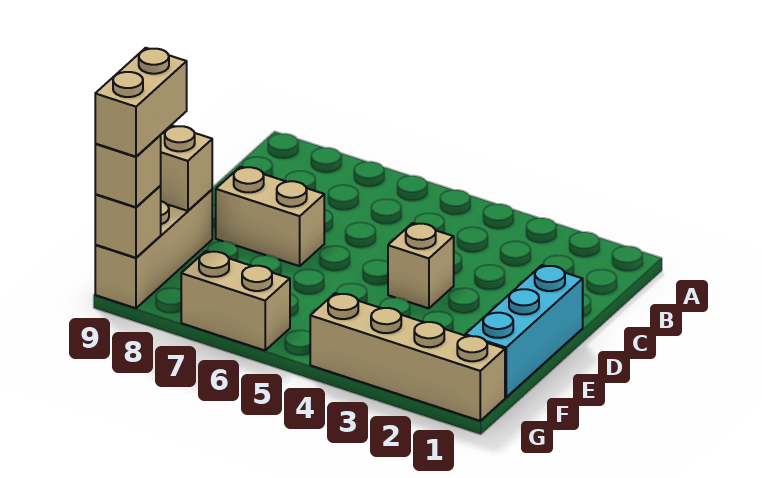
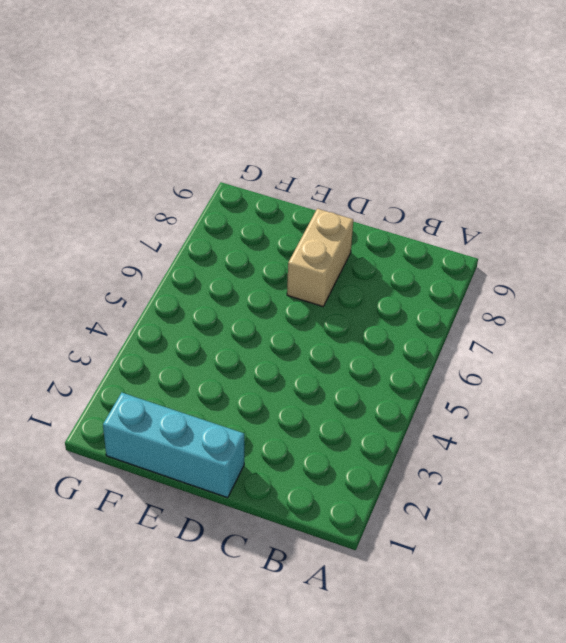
none -> tan brick D4 level 1
none -> tan brick E9:G9 level 1

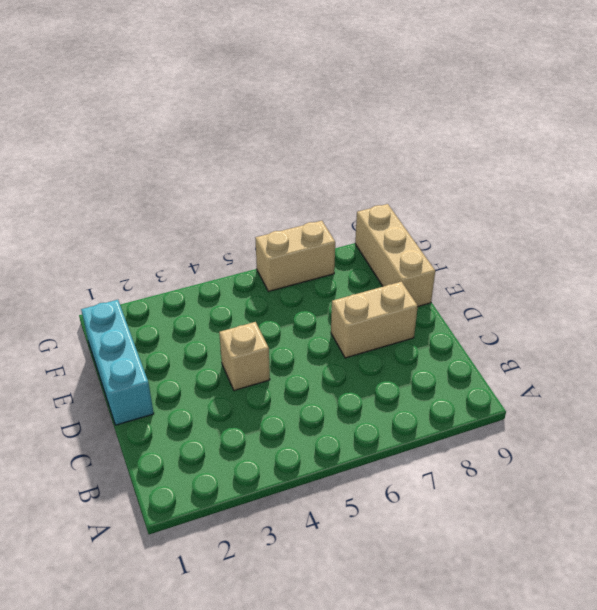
none -> tan brick G1:G4 level 1
none -> tan brick E9 level 2

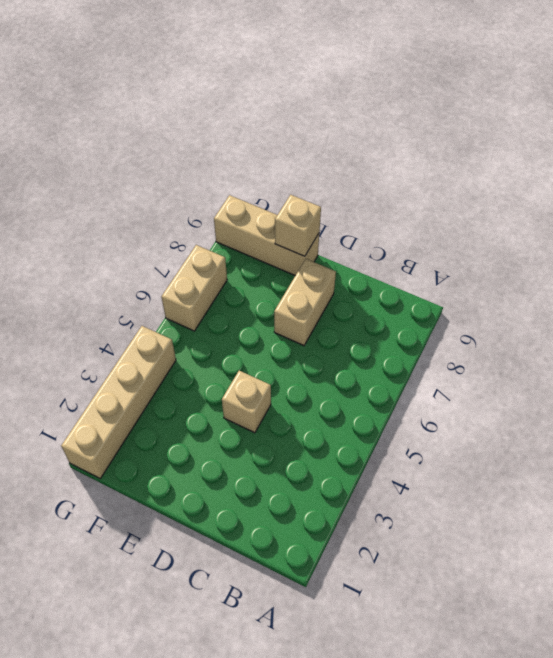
none -> cyan brick D1:F1 level 1
none -> tan brick G9 level 2

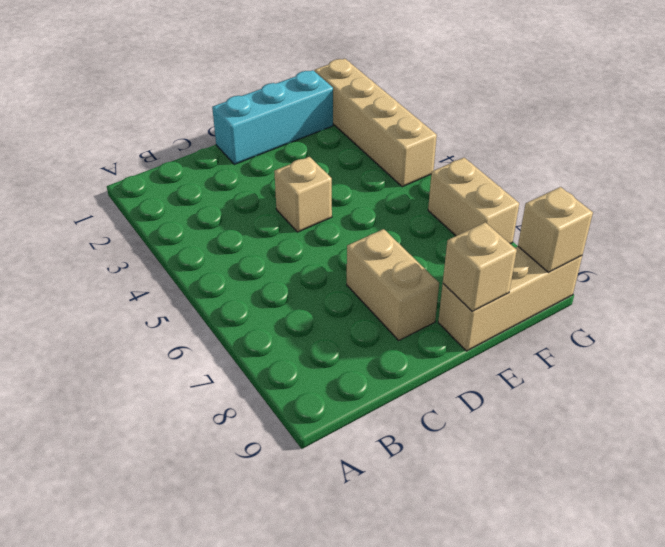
none -> tan brick G9 level 3
none -> tan brick F9:G9 level 4

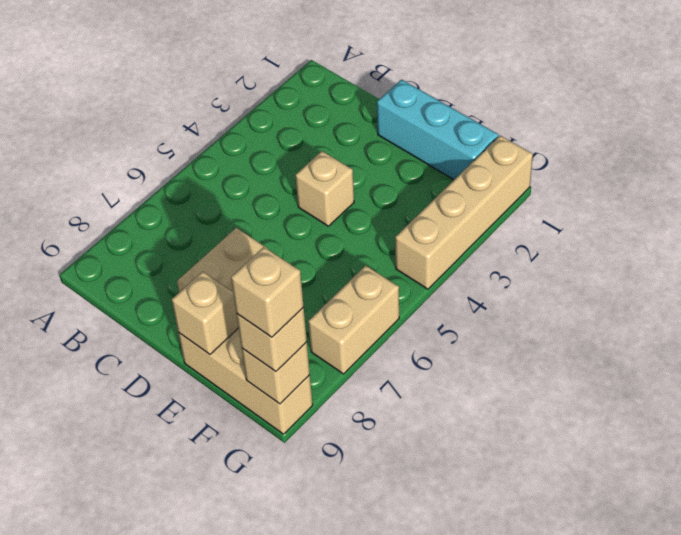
tan brick G9 level 4 -> tan brick F9:G9 level 4

